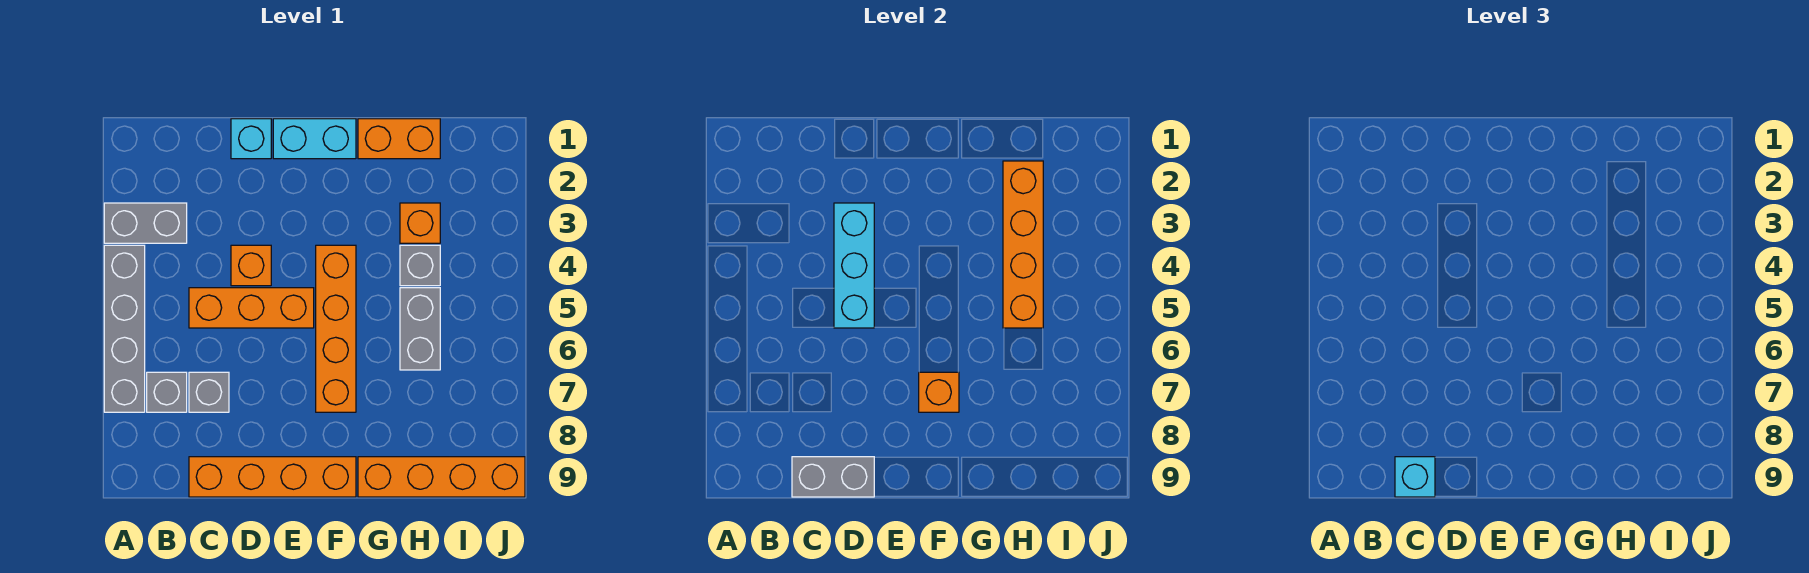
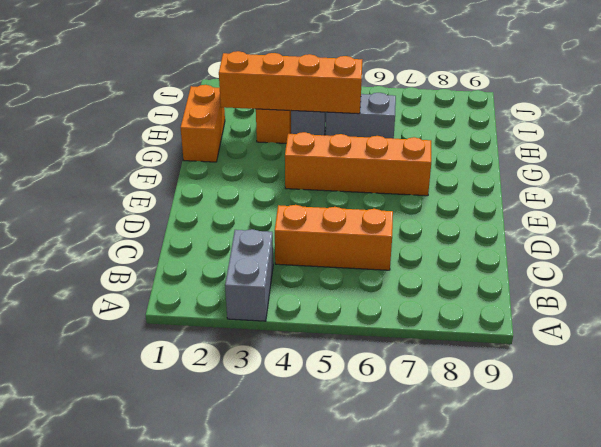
orange brick C4:C6 level 1 -> orange brick C5:E5 level 1
none -> grey brick A4:A7 level 1
none -> grey brick B7 level 1
none -> grey brick C7 level 1

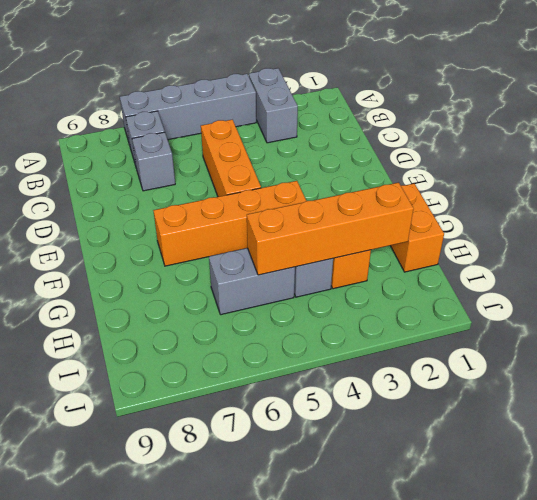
none -> orange brick C9:F9 level 1
none -> cyan brick D1 level 1
none -> orange brick D4 level 1

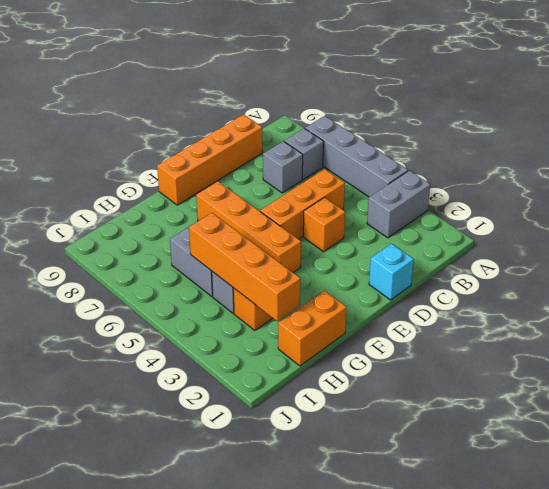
none -> cyan brick E1:F1 level 1
none -> orange brick G9:J9 level 1
none -> grey brick C9:D9 level 2

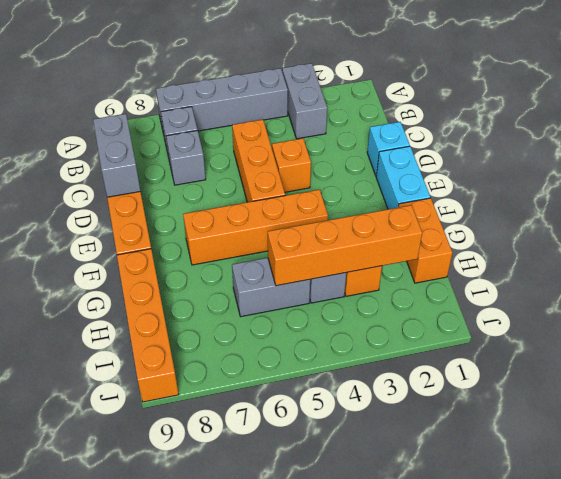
none -> cyan brick D3:D5 level 2
none -> orange brick F7 level 2
none -> cyan brick C9 level 3

